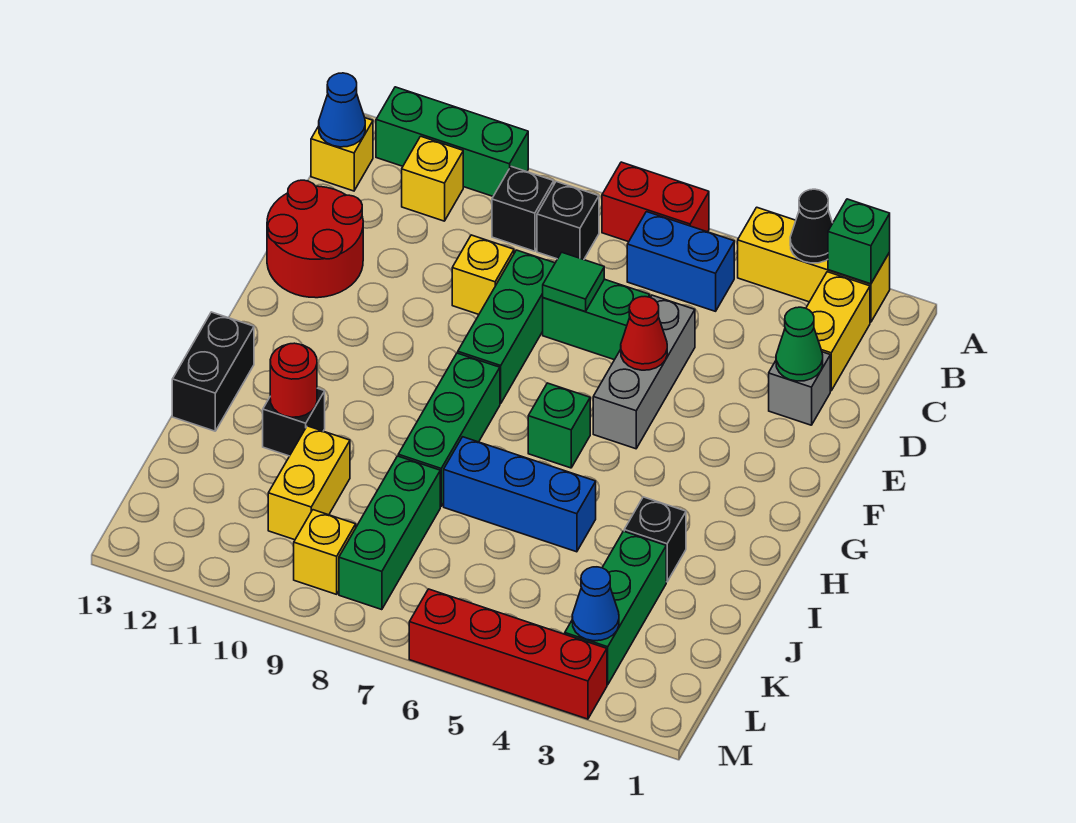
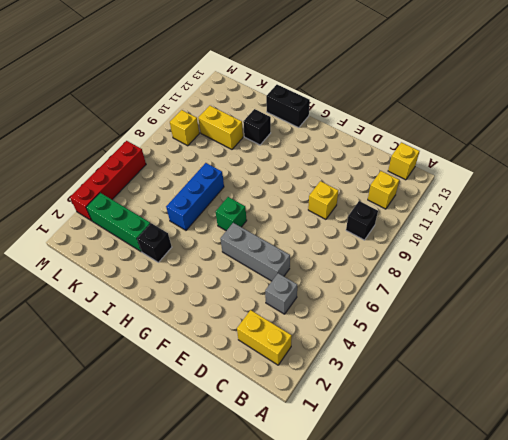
grey brick C4 level 1 -> grey brick D2 level 1
none -> yellow brick A2:A4 level 1
none -> red brick A6:A7 level 1
none -> green brick A10:A12 level 1
none -> blue brick B5:B6 level 1

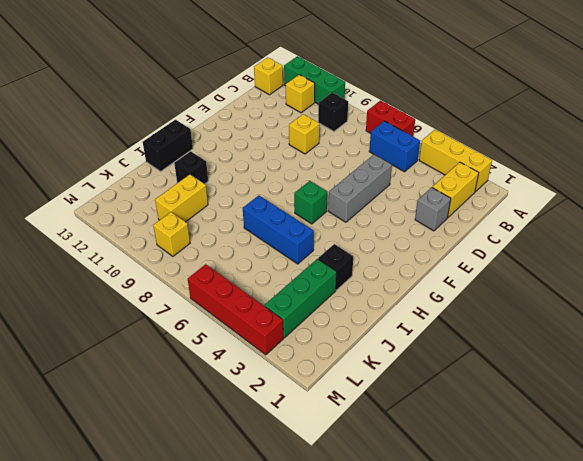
none -> black brick B8 level 1
none -> green brick D6:D7 level 1
none -> green brick D8:F8 level 1
none -> red round brick D12:E13 level 1

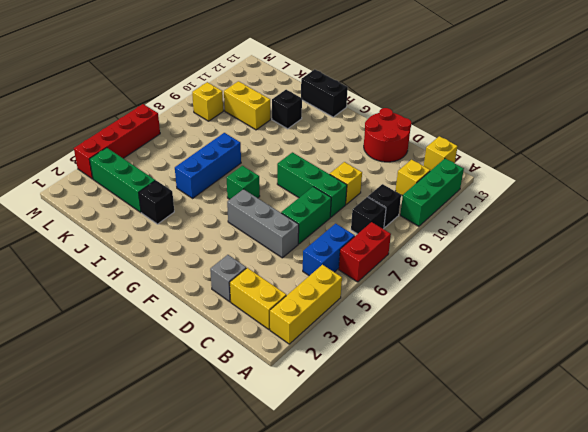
none -> green brick G8:I8 level 1
none -> green brick J8:L8 level 1
none -> green brick A2 level 2
none -> black cone A3 level 2

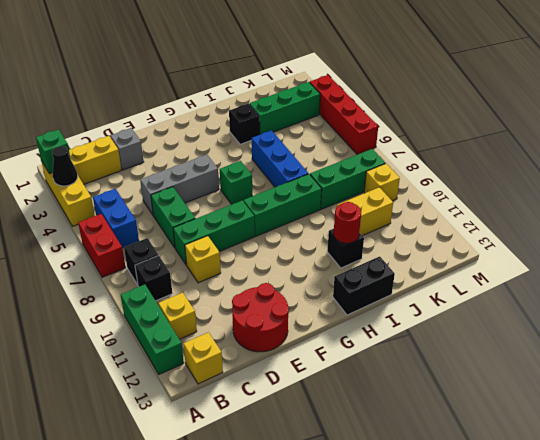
none -> blue cone B13 level 2
none -> green cone D2 level 2
none -> green tile D7 level 2
none -> red cone E5 level 2

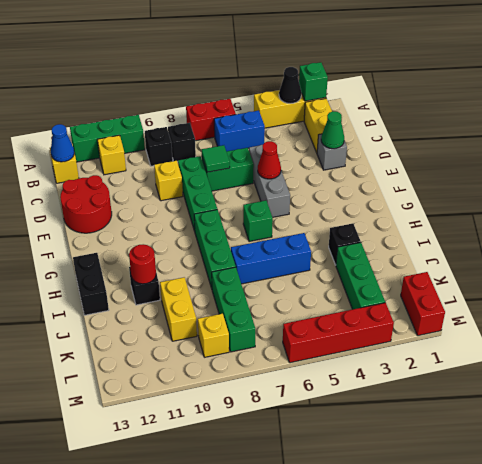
red brick L1:M1 level 1 -> none
none -> blue cone L3 level 2

